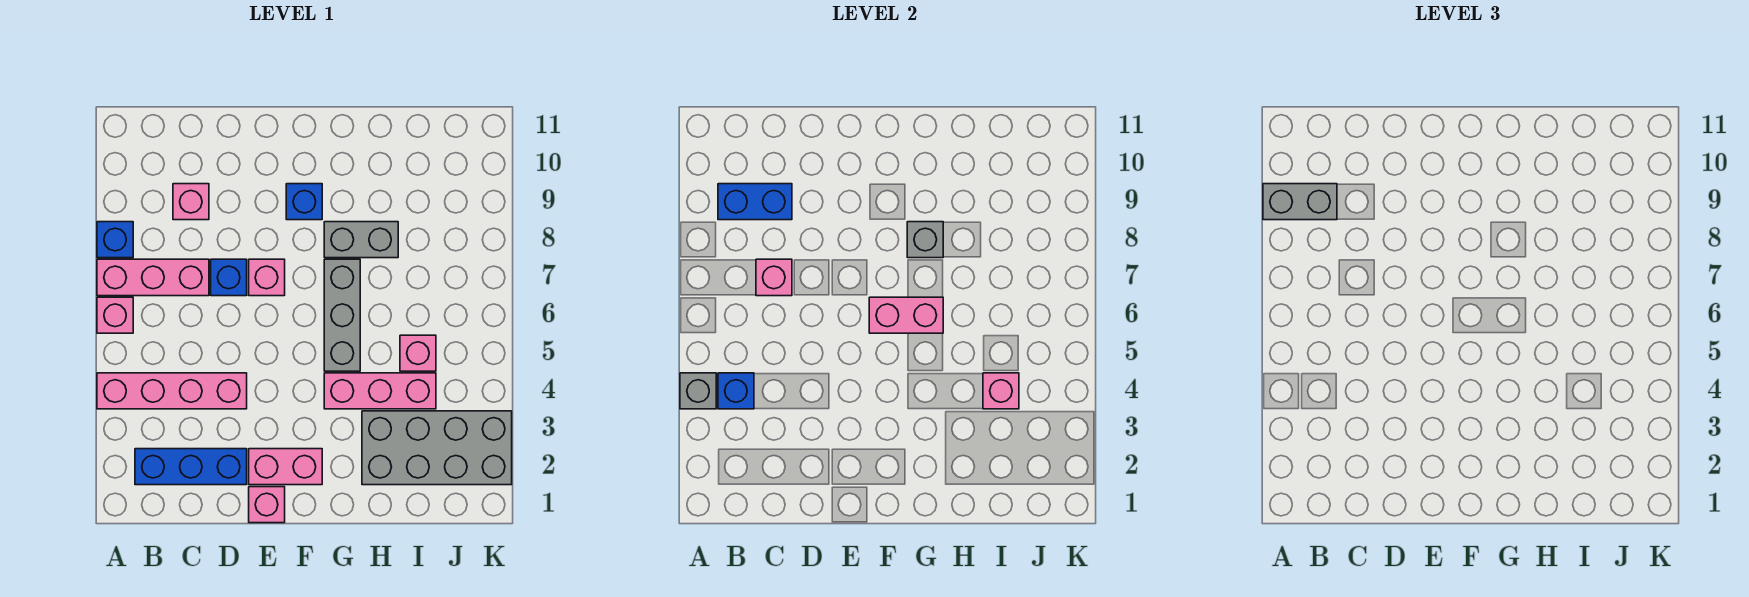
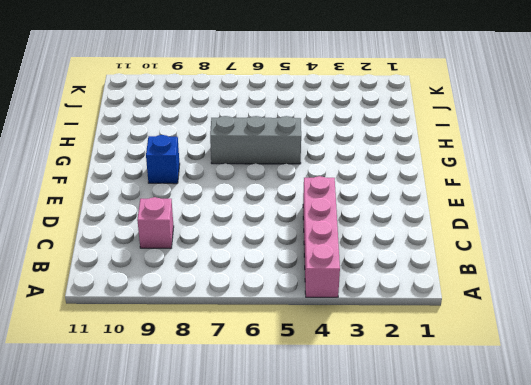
none -> pink brick A6 level 1
none -> pink brick A7:C7 level 1
none -> blue brick A8 level 1

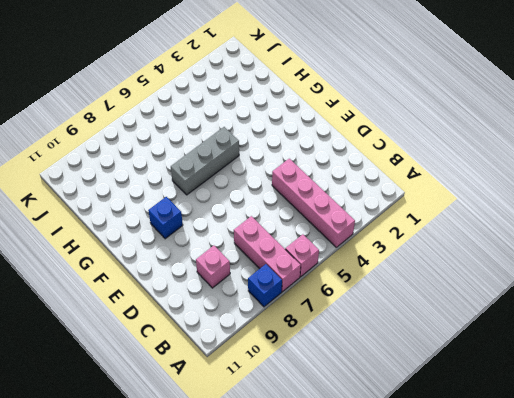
none -> blue brick B2:D2 level 1
none -> blue brick D7 level 1
none -> pink brick E1 level 1

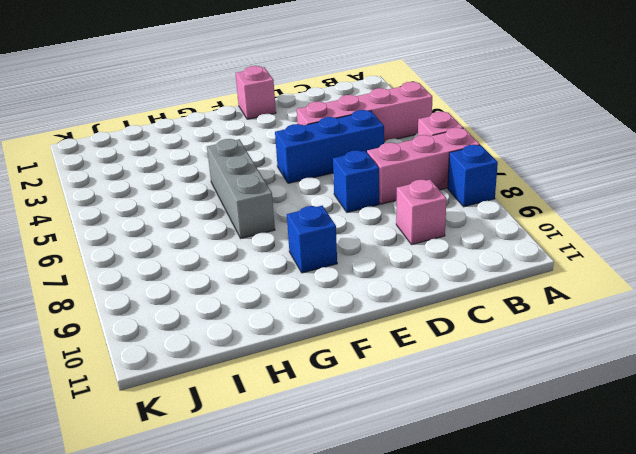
blue brick C5:E5 level 1 -> blue brick B2:D2 level 1
none -> pink brick E2:F2 level 1
none -> pink brick E7 level 1
none -> pink brick G4:I4 level 1

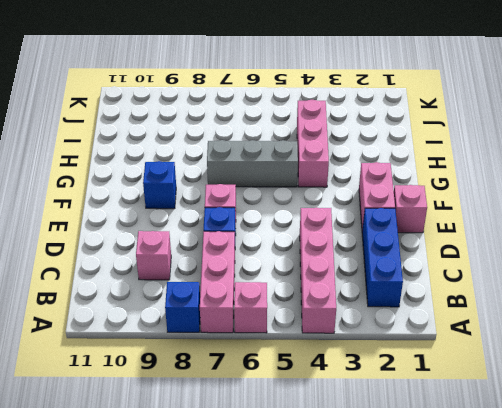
none -> grey brick G8:H8 level 1
none -> grey brick H2:K3 level 1
none -> pink brick I5 level 1

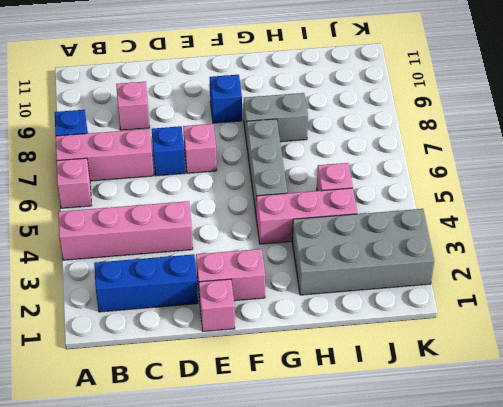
none -> grey brick A4 level 2
none -> blue brick B4 level 2
none -> blue brick B9:C9 level 2

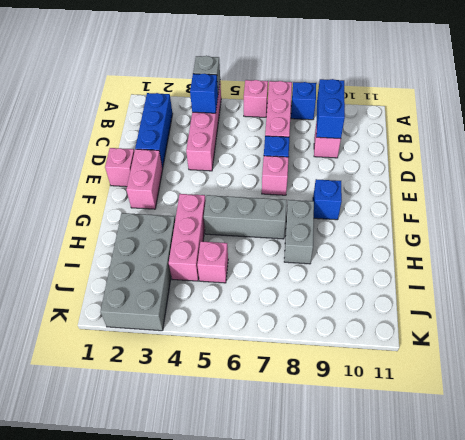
none -> pink brick C7 level 2
none -> pink brick F6:G6 level 2
none -> grey brick G8 level 2

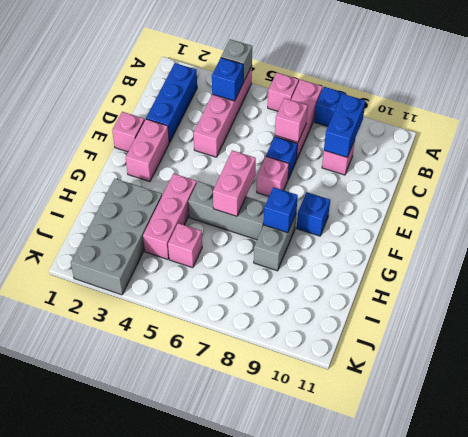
blue brick G8 level 2 -> grey brick G8 level 2
none -> pink brick I4 level 2
none -> grey brick A9:B9 level 3

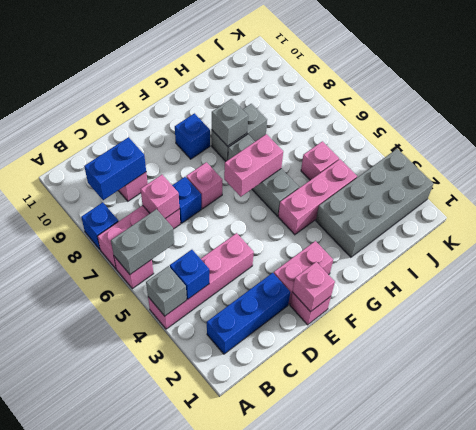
grey brick A6:B6 level 2 -> grey brick A9:B9 level 3
pink brick E1 level 2 -> pink brick I4 level 2

